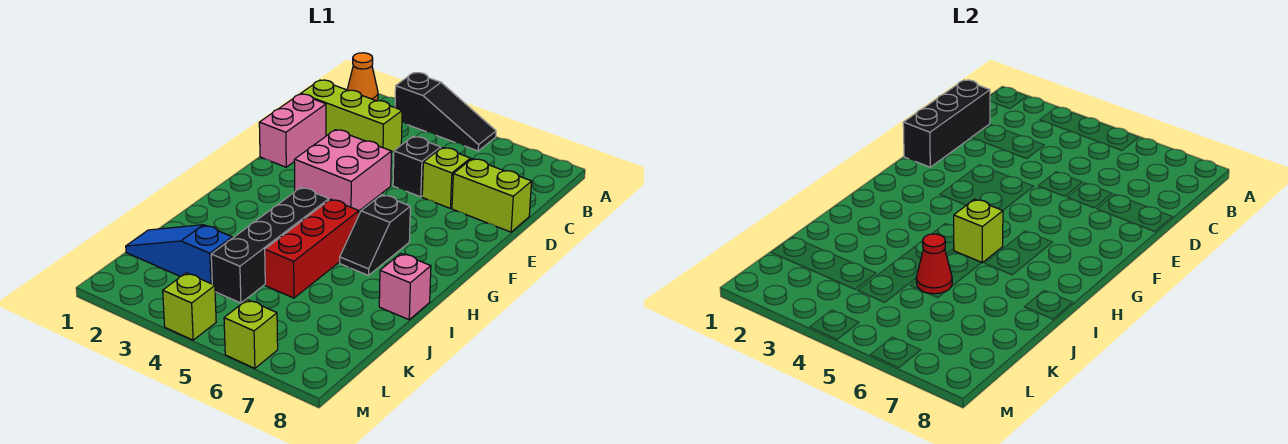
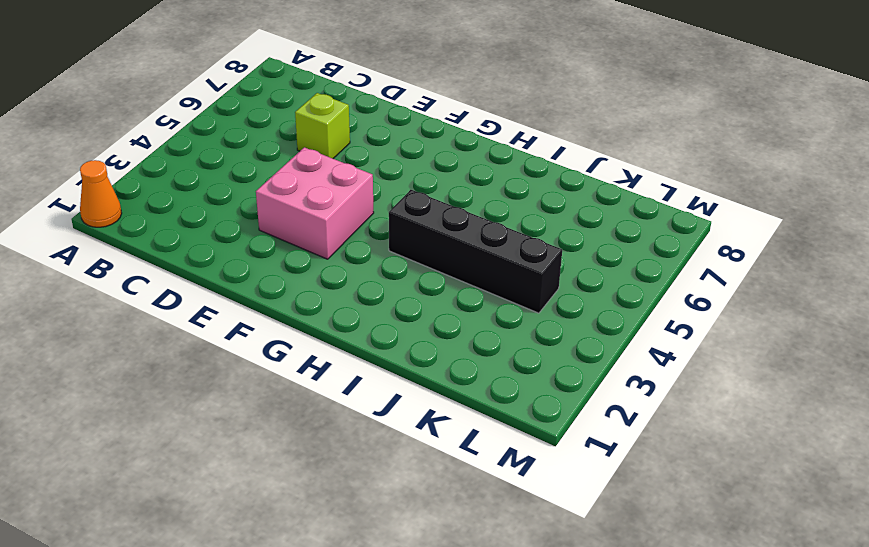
none -> black slope A3:A5 level 1 top 3
none -> lime brick C1:C3 level 1
none -> pink brick D1:E1 level 1

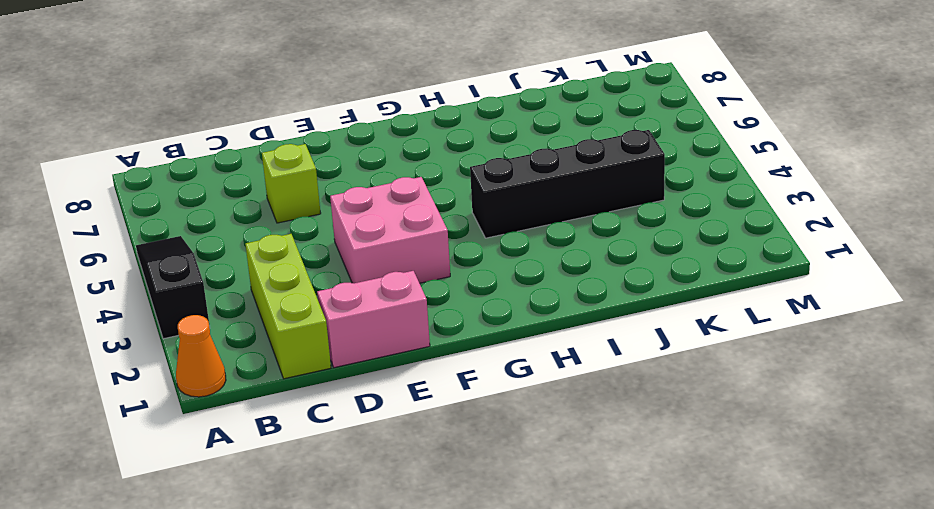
none -> black brick D5 level 1
none -> lime brick D7:D8 level 1
none -> black slope G6:H6 level 1 top G

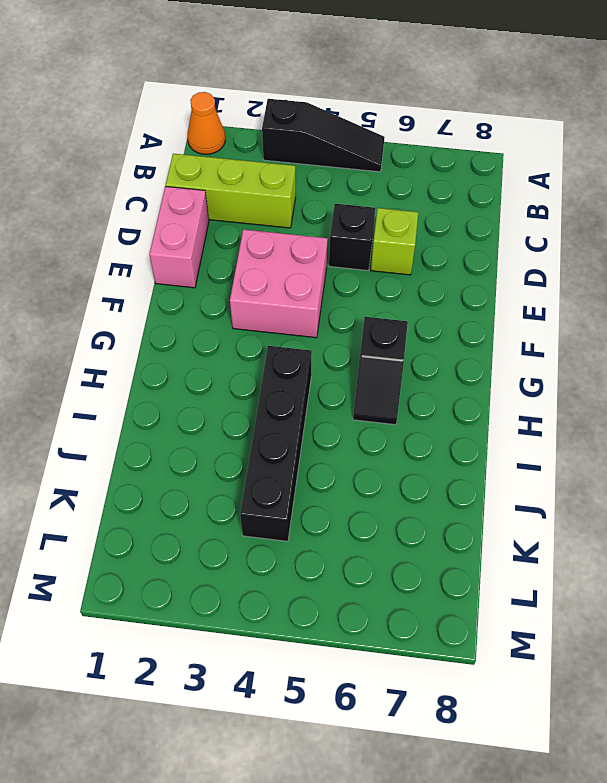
none -> lime brick D7:D8 level 1
none -> red brick H5:J5 level 1
none -> pink brick I8 level 1

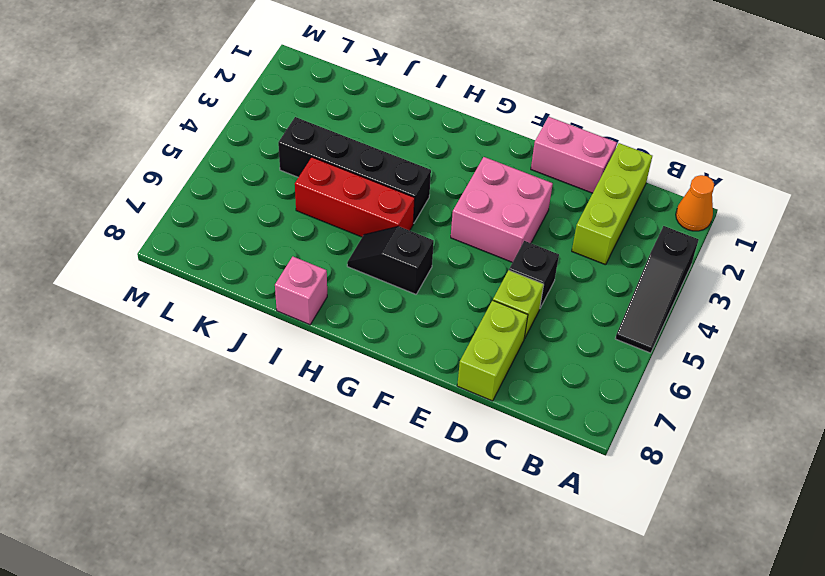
none -> blue slope K1:K3 level 1 top 3
none -> lime brick M4 level 1
none -> lime brick M6 level 1

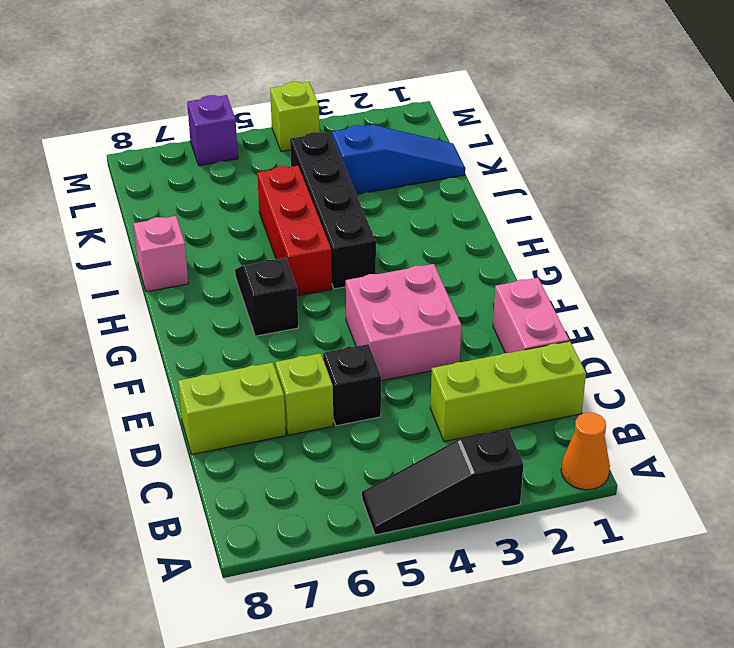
purple brick M6 level 1 -> lime brick M6 level 1
none -> black brick C1:E1 level 2
none -> lime brick H5 level 2
none -> red cone J5 level 2

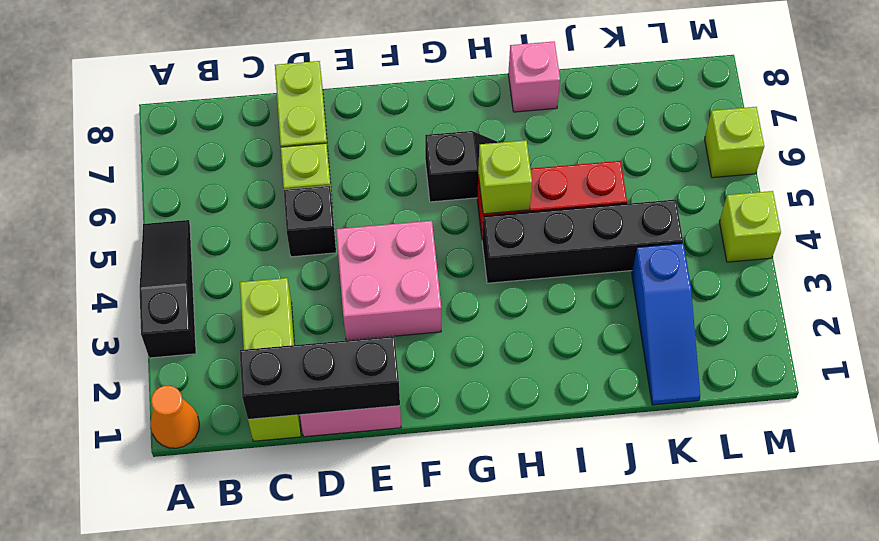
none -> red cone J5 level 2

